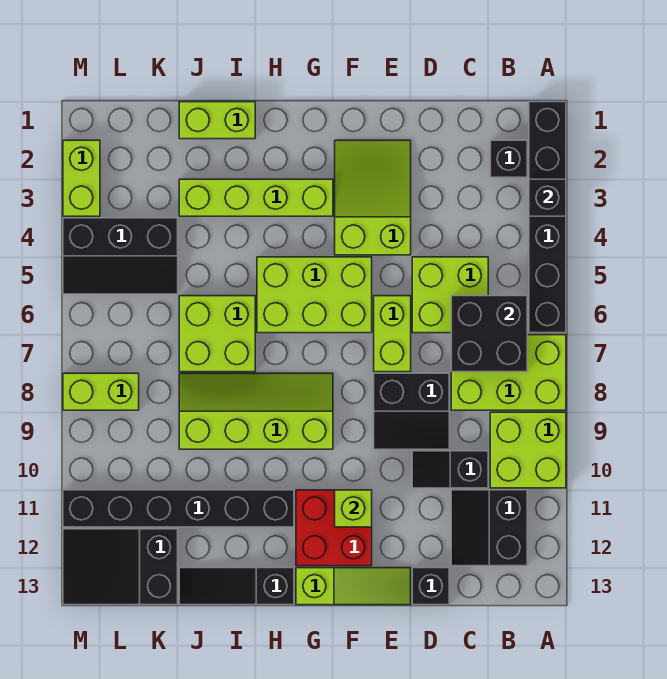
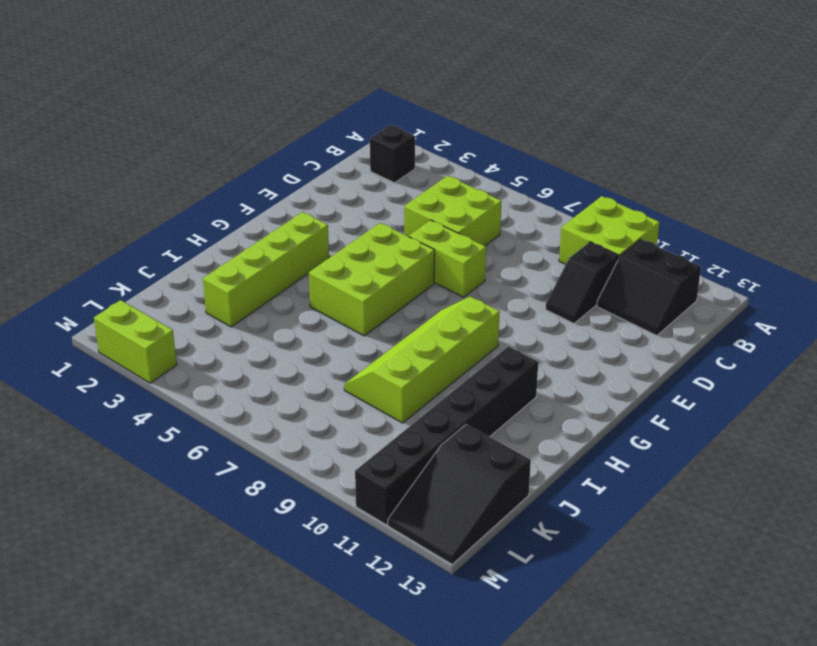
none -> black brick A1:A6 level 1
none -> lime brick A7:C8 level 1
none -> black slope D8:E9 level 1 top 8

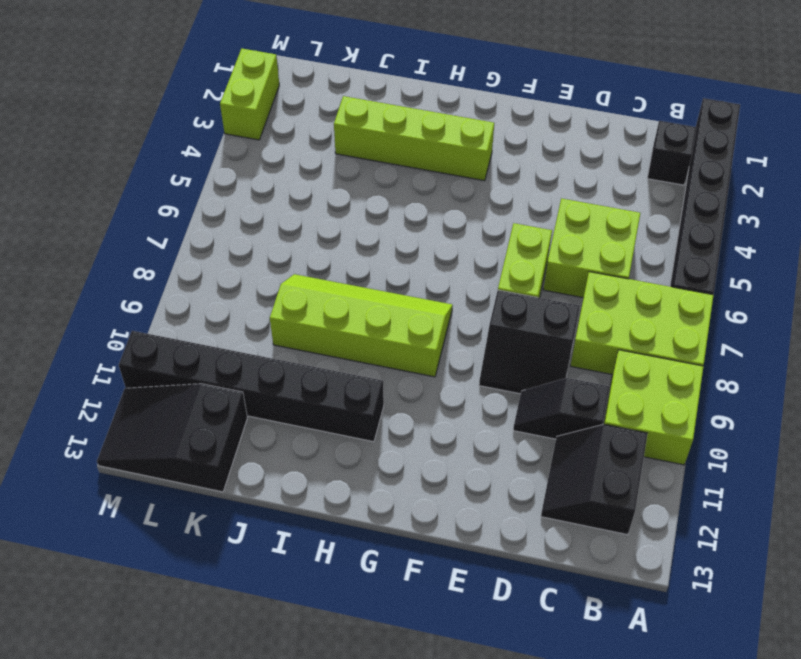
none -> black brick D13 level 1
none -> lime slope E2:F4 level 1 top 4
none -> lime slope E13:G13 level 1 top G

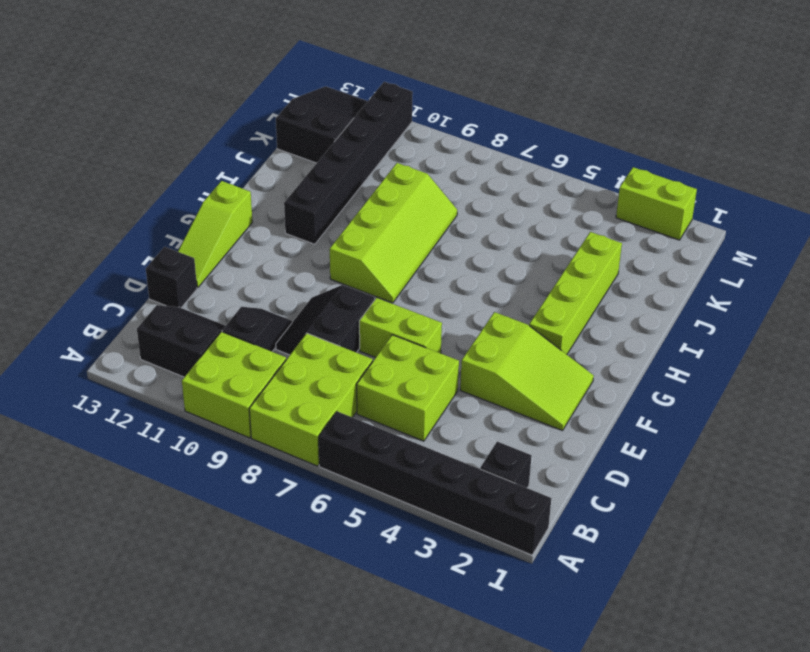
none -> lime brick F5:H6 level 1
none -> red brick F11:G12 level 1
none -> black slope H13:J13 level 1 top H

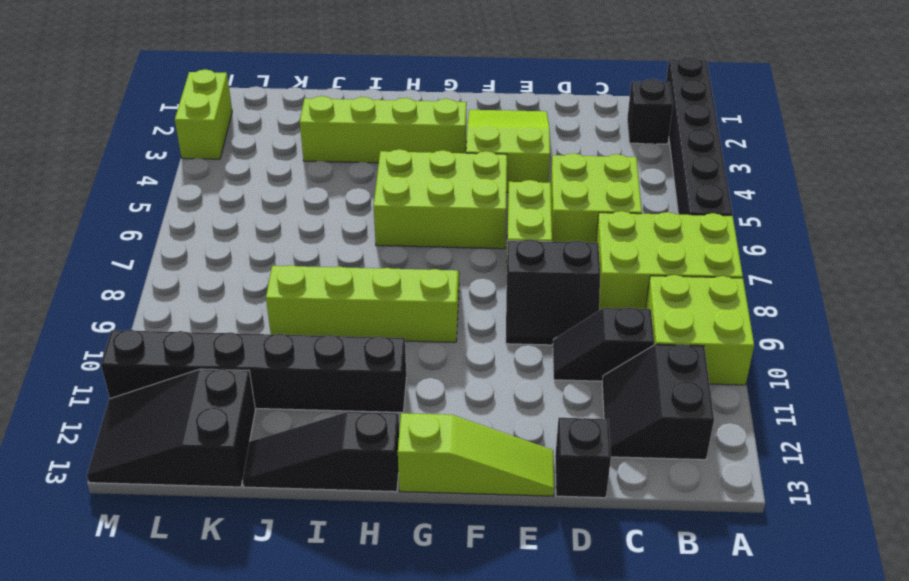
none -> red brick F11:G12 level 1
none -> lime brick I1:J1 level 1
none -> lime brick I6:J7 level 1

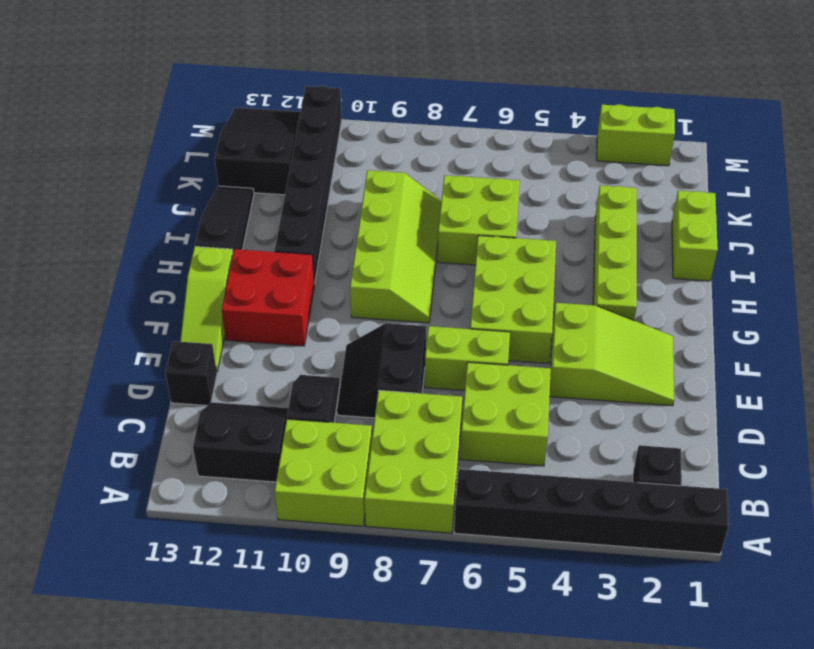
none -> black slope K4:M5 level 1 top 4
none -> lime brick L8:M8 level 1
none -> black brick A3 level 2

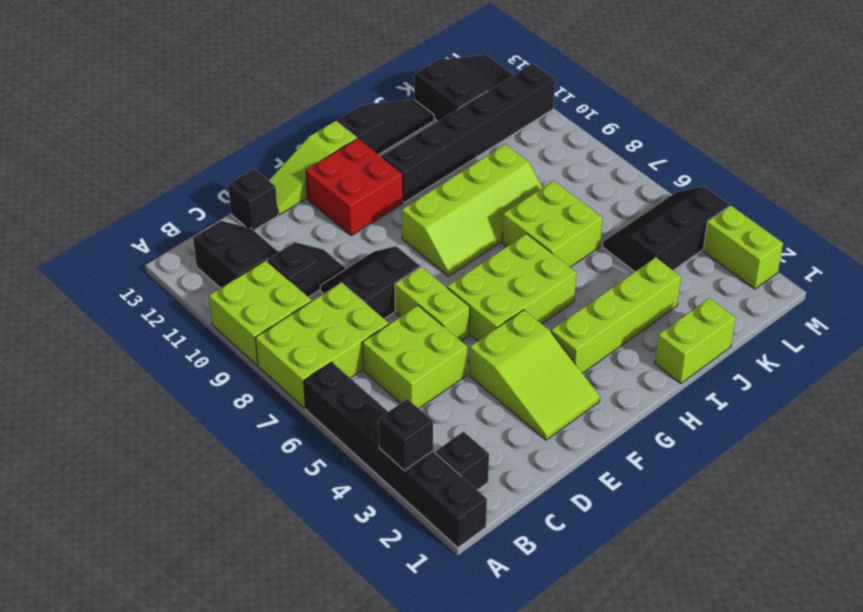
none -> lime brick L8:M8 level 1
none -> black brick B6:C7 level 2
none -> lime brick F11 level 2

